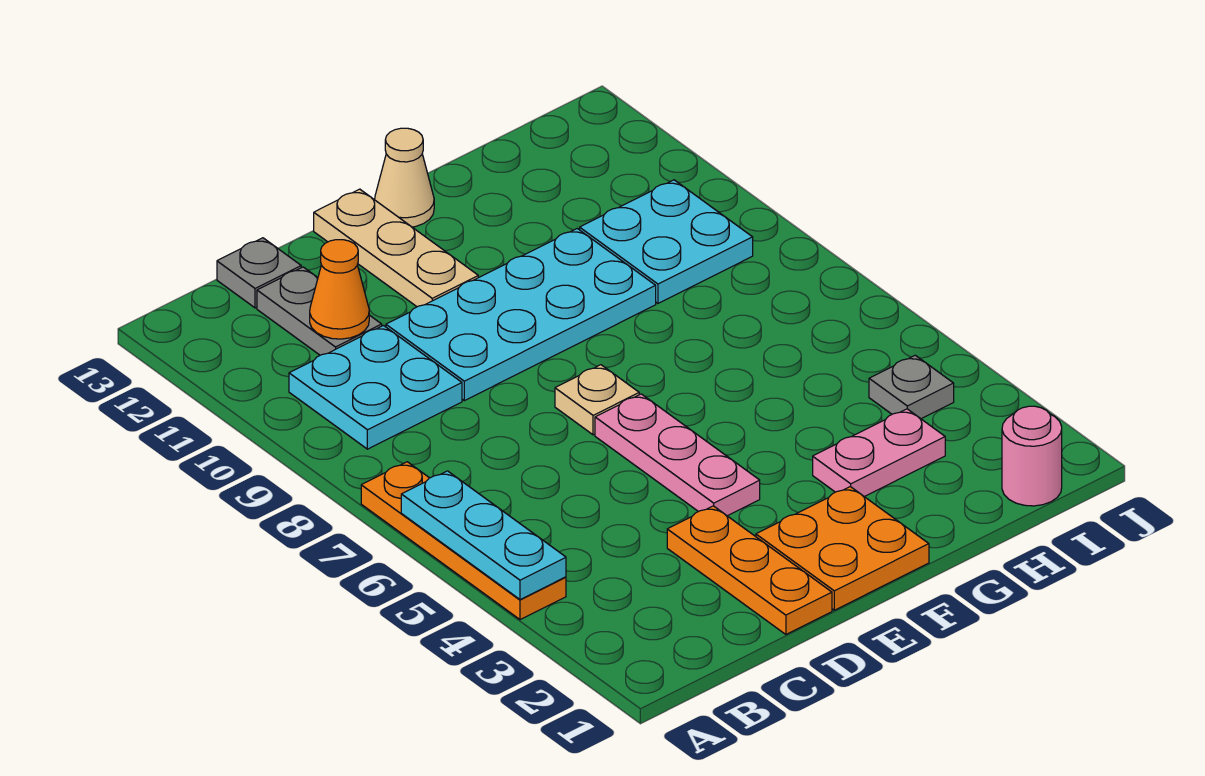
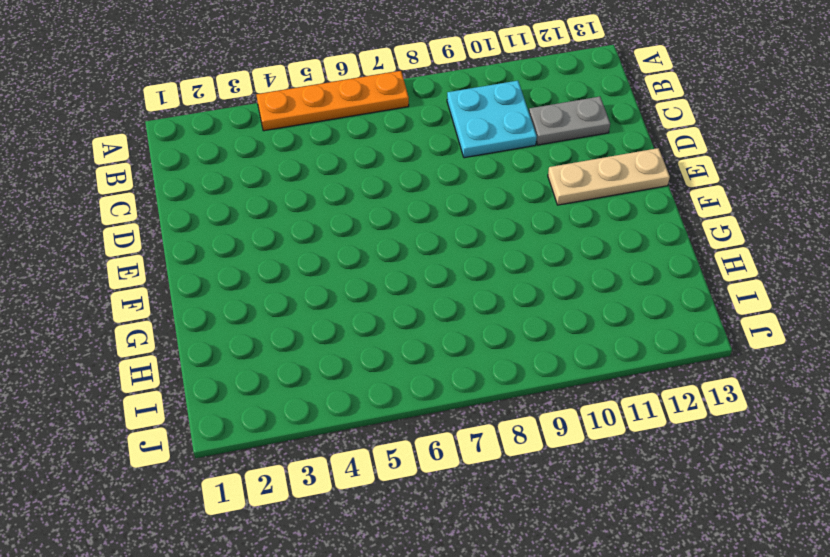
none -> grey plate C13 level 1
none -> orange plate D1:D3 level 1
none -> cyan plate D9:G10 level 1

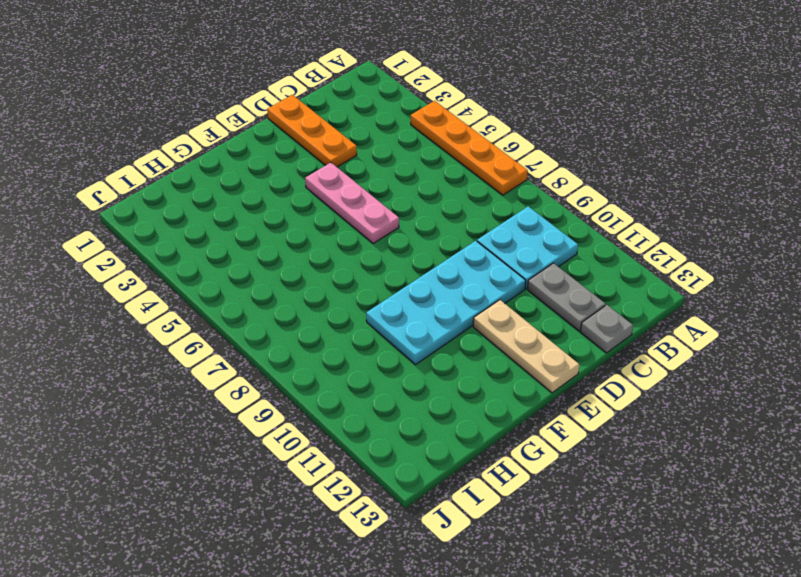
none -> orange plate E1:F2 level 1
none -> tan plate E7 level 1
none -> tan cone F13 level 1

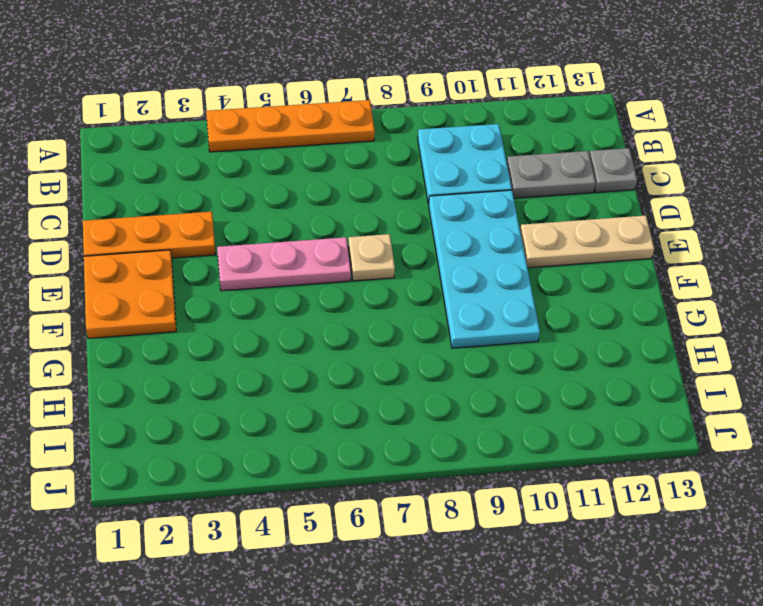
none -> tan cone F13 level 1
none -> pink plate G3:H3 level 1
none -> cyan plate H9:I10 level 1

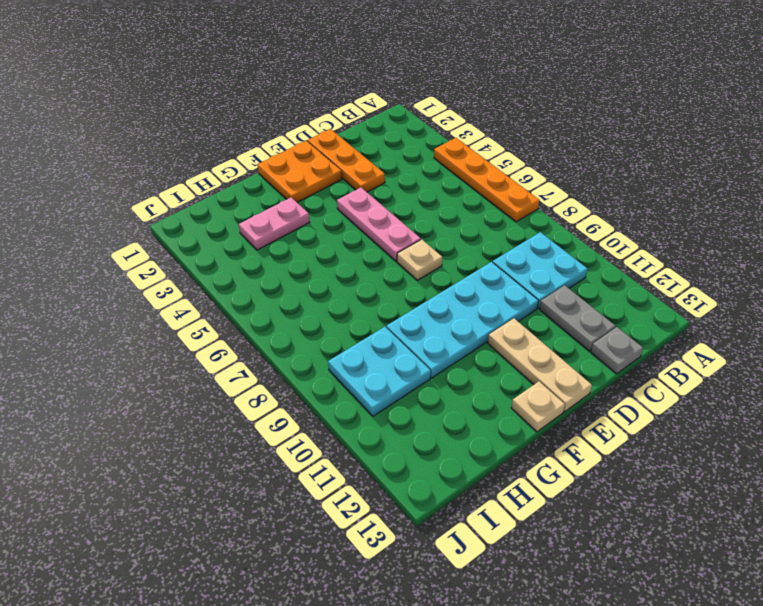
tan plate F13 level 1 -> tan cone F13 level 1
none -> pink round brick I1 level 1
none -> grey plate I4 level 1
none -> cyan plate A4:A6 level 2

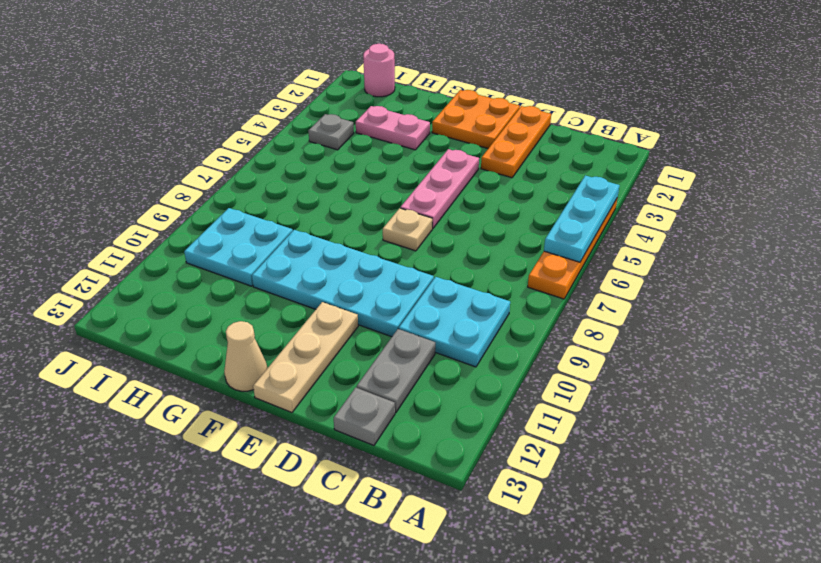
none -> orange cone C11 level 2

